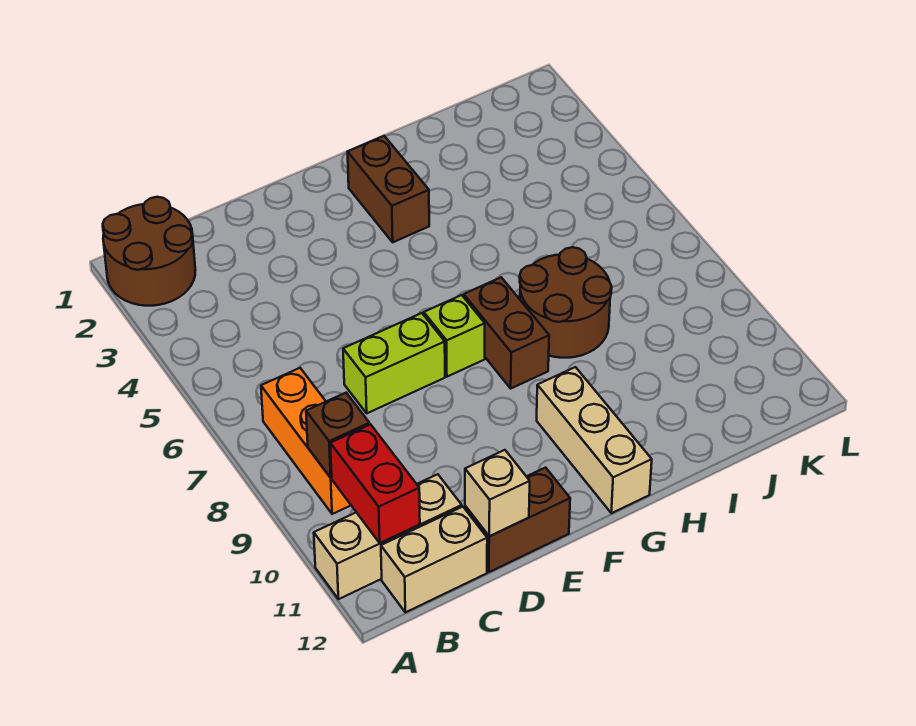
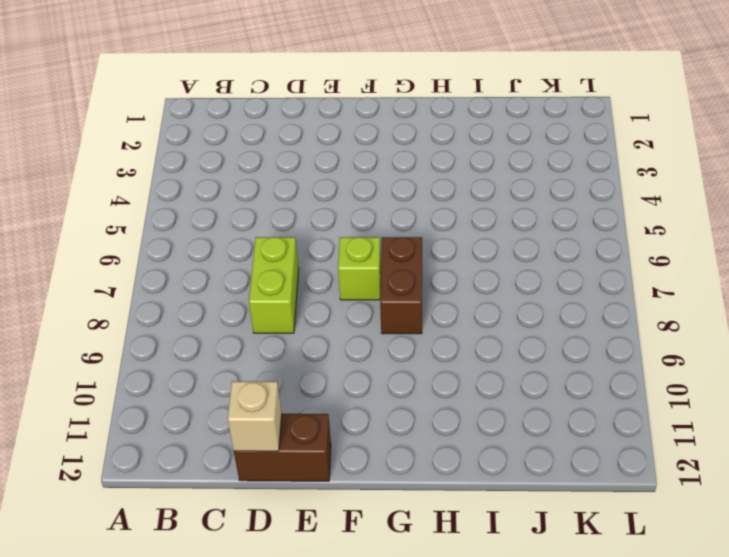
lime brick D7:D8 level 1 -> lime brick D7:E7 level 1
none -> brown round brick A1:B2 level 1
none -> tan brick A11:C11 level 1
none -> orange brick B7:B9 level 1

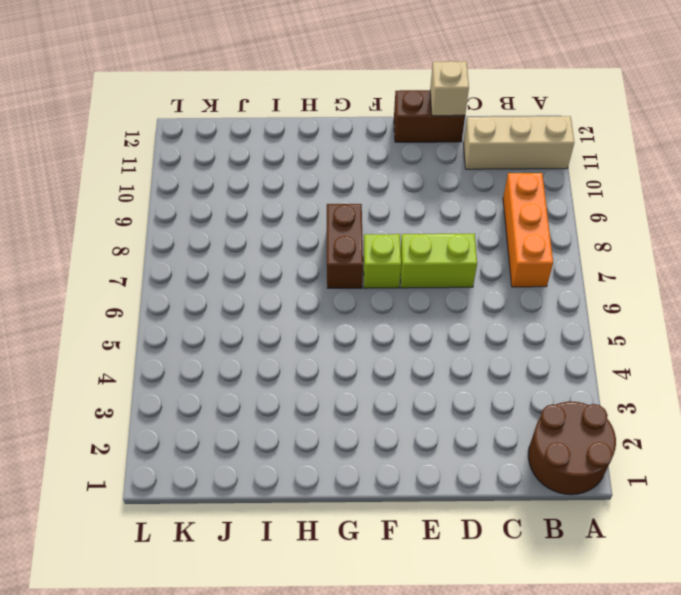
none -> tan brick B12:C12 level 1
none -> brown brick G2:G3 level 1
none -> tan brick G10:G12 level 1

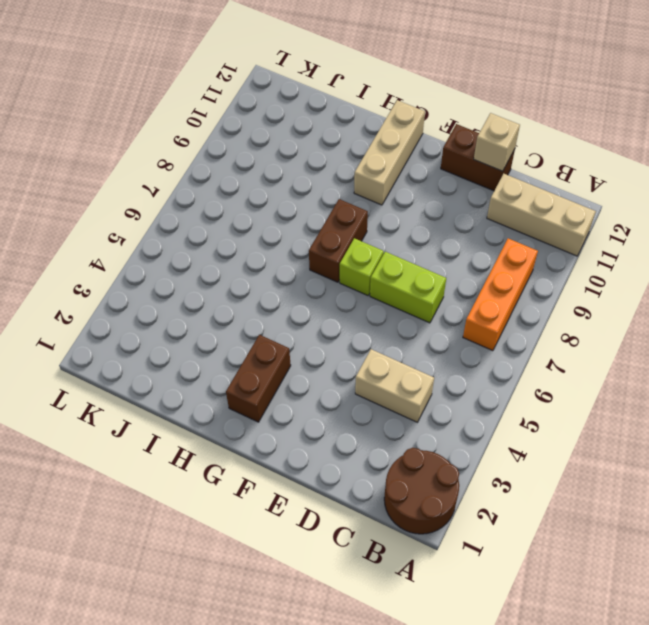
tan brick C4:D4 level 1 -> tan brick B12:C12 level 1
none -> brown round brick H7:I8 level 1
none -> brown brick B9 level 2
none -> red brick B10:B11 level 2

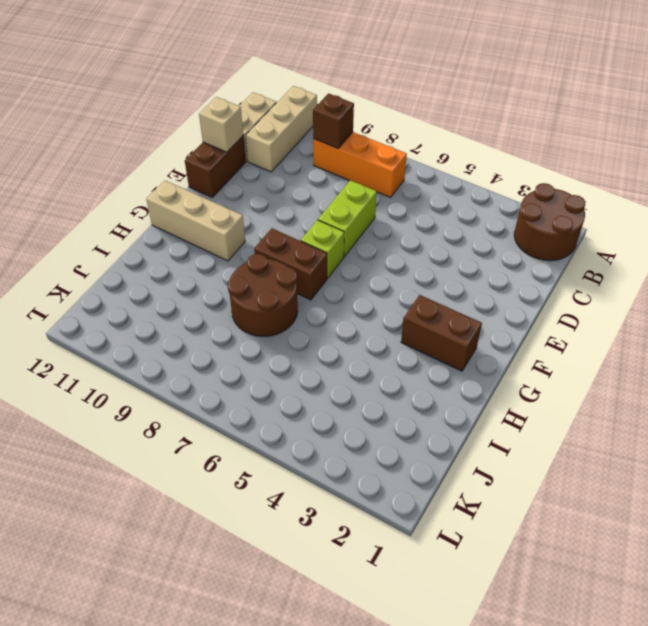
none -> red brick B10:B11 level 2

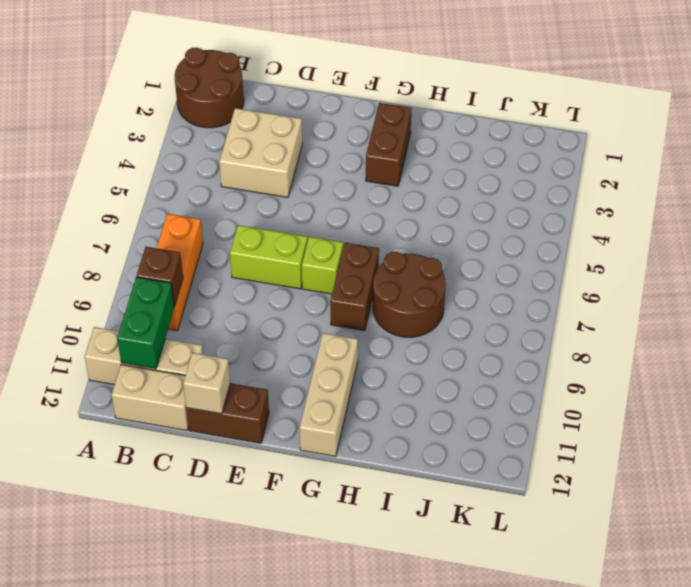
green brick B10:B11 level 2 -> red brick B10:B11 level 2
tan brick C3:D4 level 1 -> none

